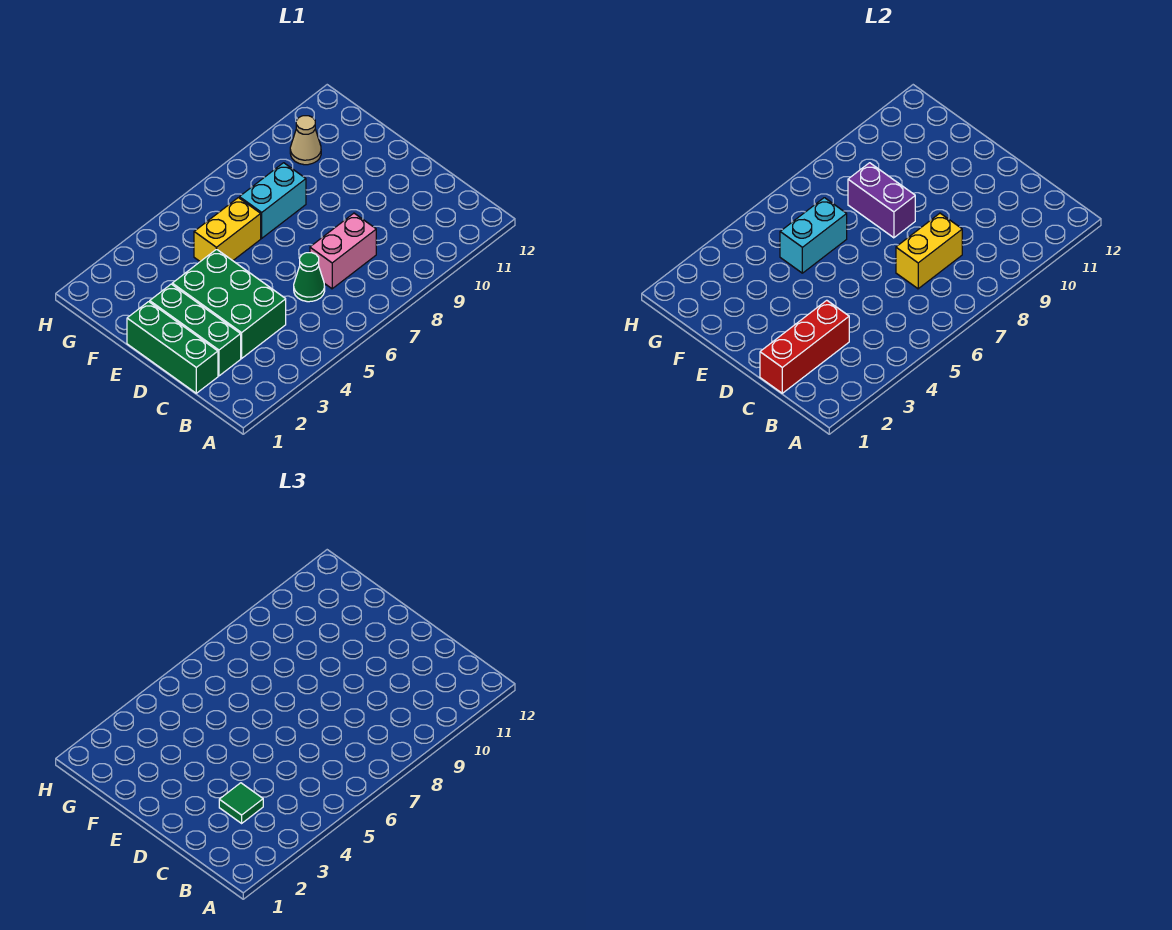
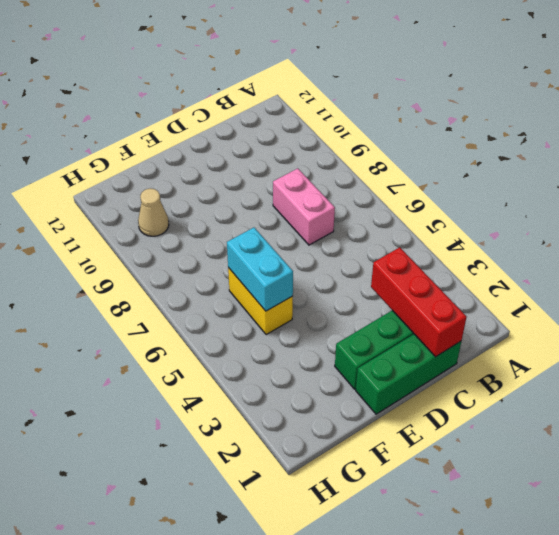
none -> green brick C3:E4 level 1
none -> green cone C6 level 1
none -> cyan brick F7:F8 level 1

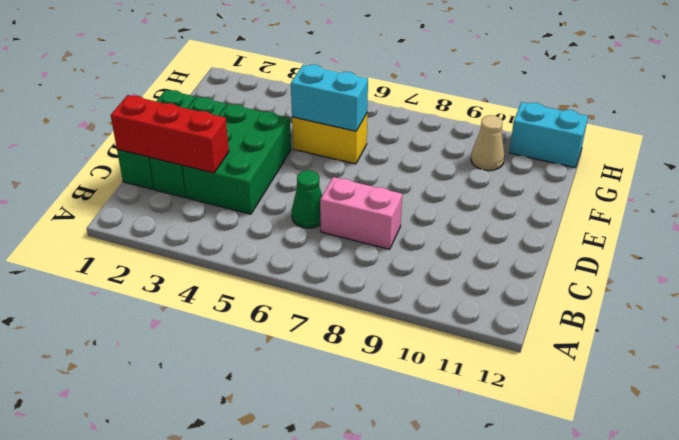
cyan brick H11:H12 level 1 -> cyan brick F7:F8 level 1
none -> yellow brick C7:C8 level 2
none -> purple brick E8:F8 level 2
none -> green tile C3 level 3

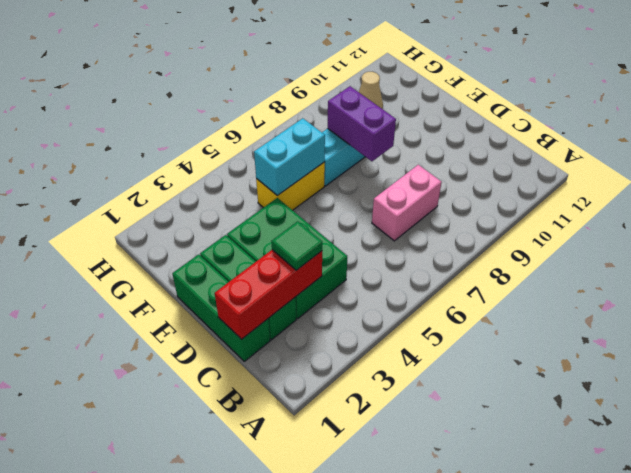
none -> green cone C6 level 1
none -> yellow brick C7:C8 level 2

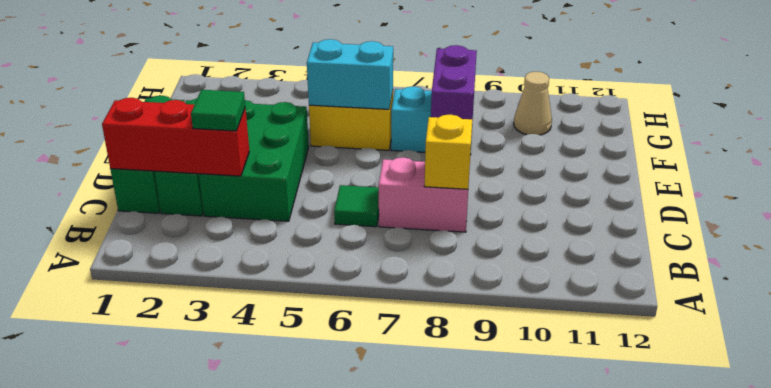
green tile C6 level 1 -> green cone C6 level 1
yellow brick C8 level 2 -> yellow brick C7:C8 level 2

